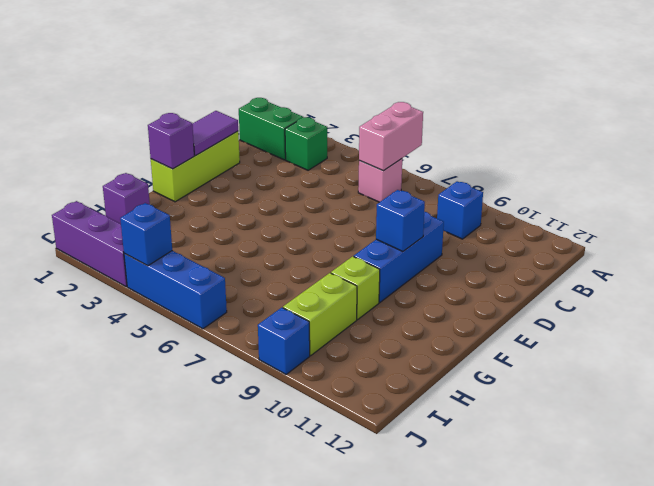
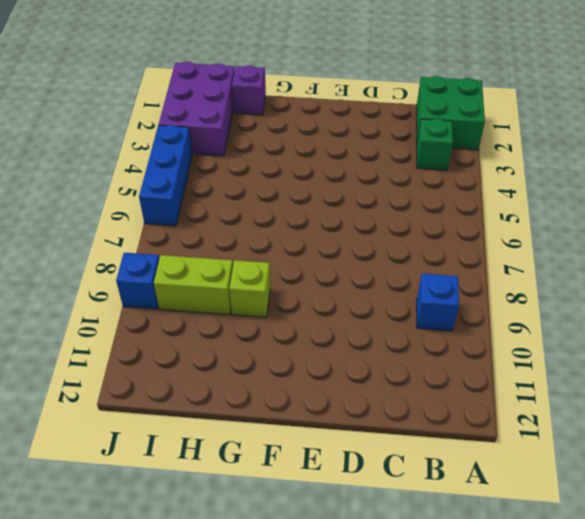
green brick A1:B2 level 1 -> green brick B1:B2 level 1
purple brick I1:J3 level 1 -> purple brick J1:J3 level 1
none -> pink brick B6 level 1
none -> lime brick D1:F1 level 1
none -> blue brick D9:F9 level 1

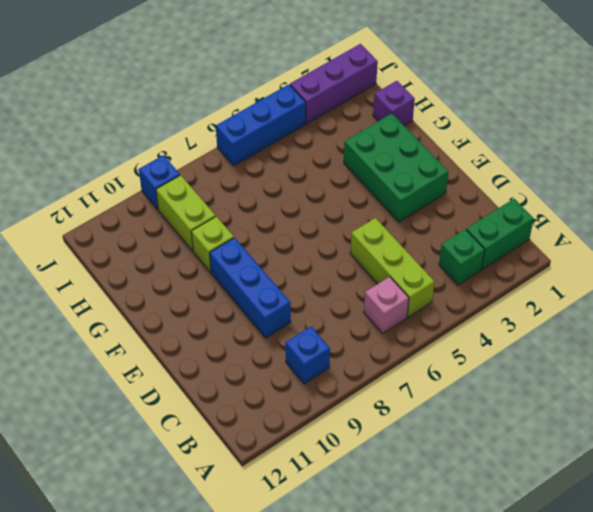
lime brick B5:D5 level 1 -> lime brick D1:F1 level 1
green brick E2:G3 level 1 -> none
none -> pink brick A6:B6 level 2
none -> purple tile D1:E1 level 2
none -> blue brick E9 level 2

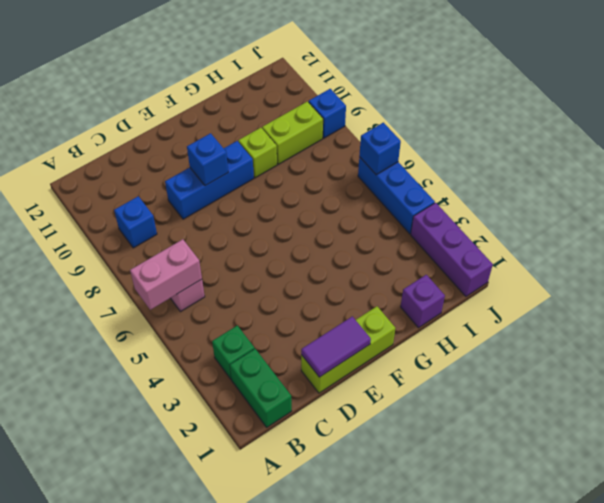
blue brick J6 level 2 -> blue brick J4 level 2
none -> purple brick F1 level 2

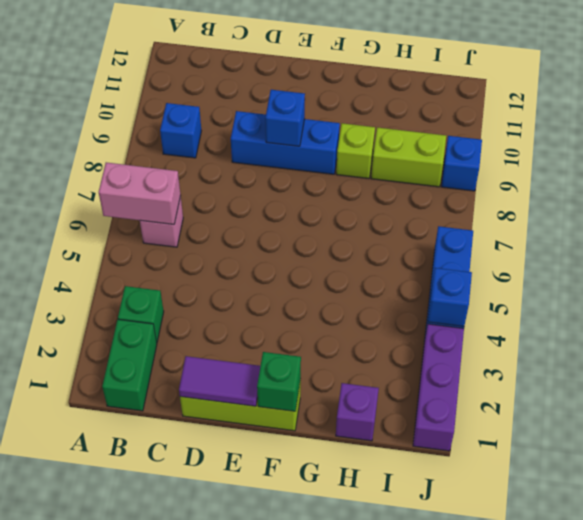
green brick F1 level 2 -> purple brick F1 level 2

